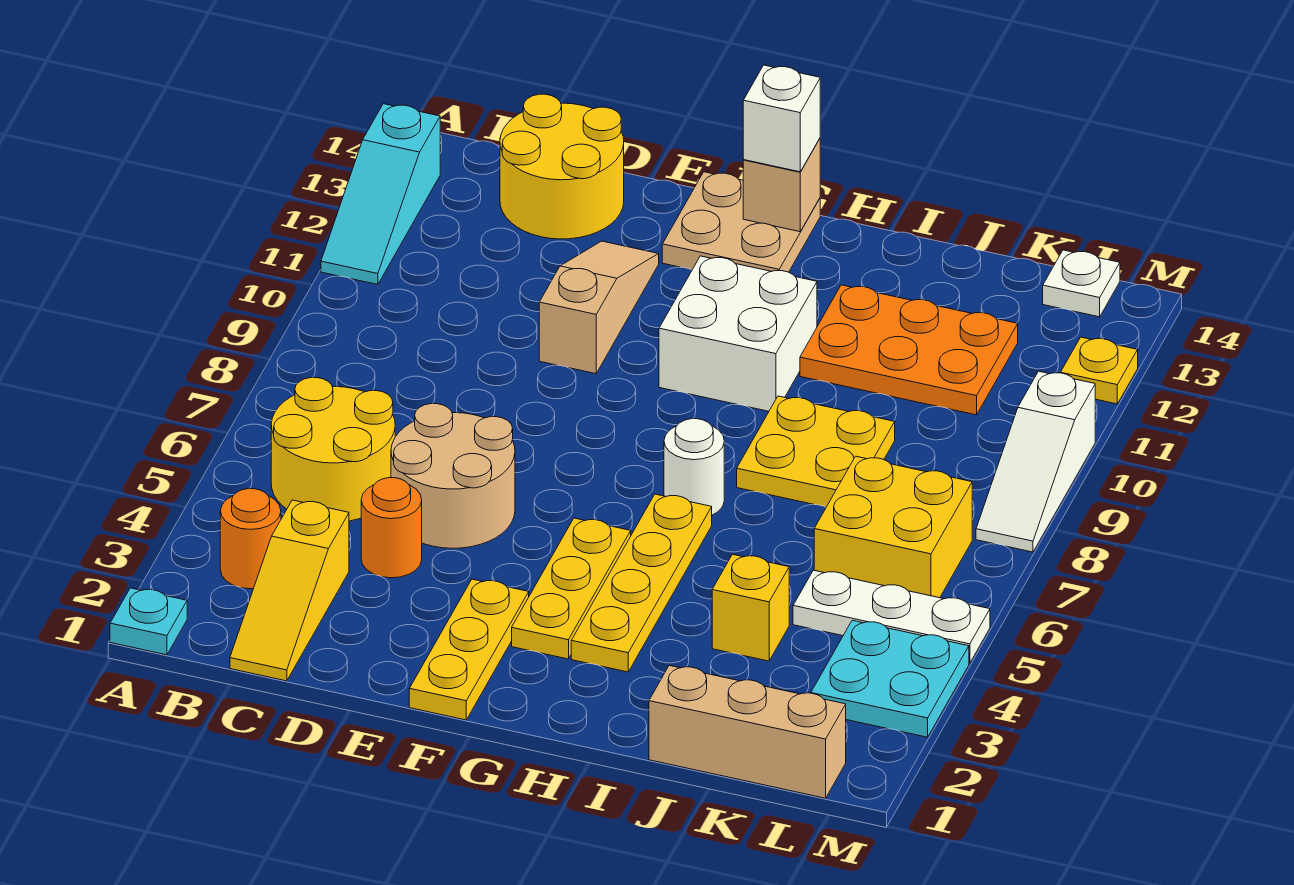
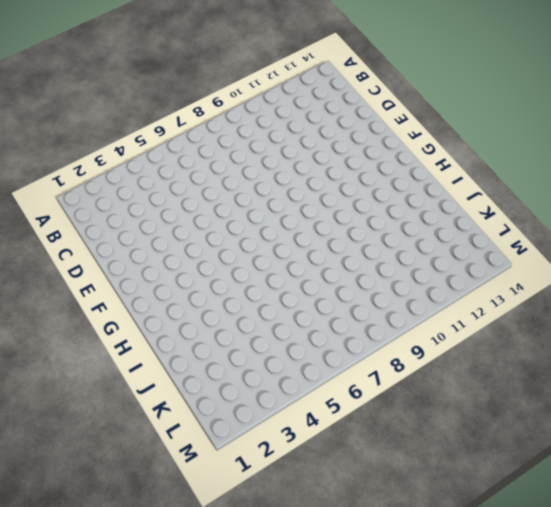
none -> cyan plate A1 level 1
none -> cyan slope A11:A13 level 1 top 13
none -> orange round brick B3 level 1

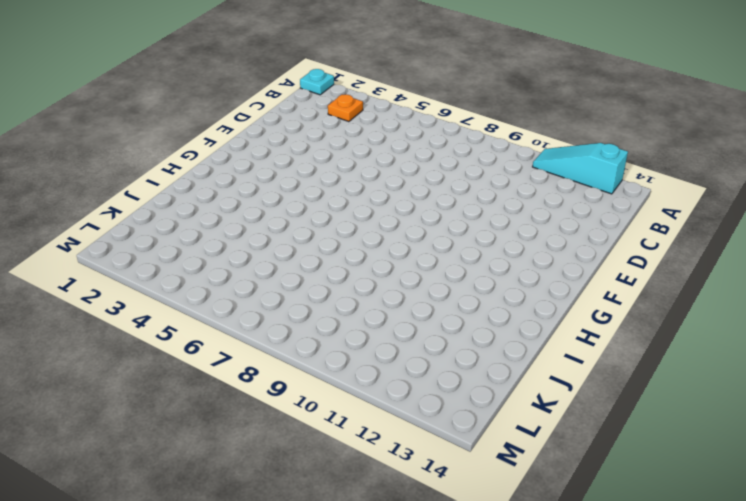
orange plate B3 level 1 -> orange round brick B3 level 1
none -> yellow round brick B5:C6 level 1
none -> yellow slope C1:C3 level 1 top 3
none -> yellow round brick C13:D14 level 1

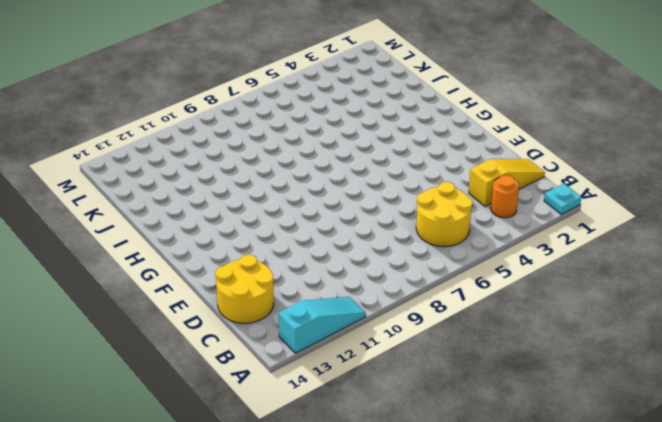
none -> orange round brick D4 level 1
none -> tan round brick D5:E6 level 1
none -> tan slope E10:E12 level 1 top 10

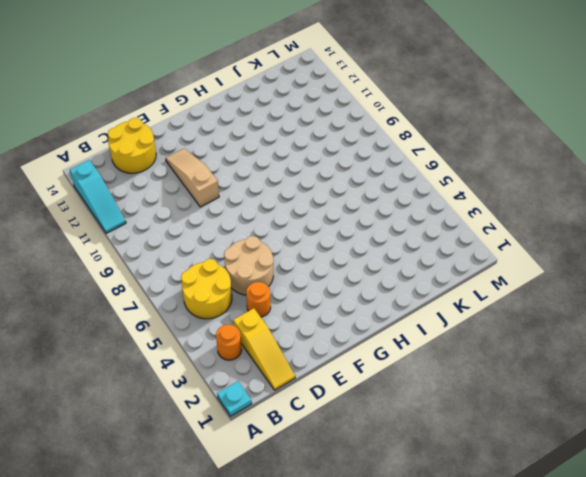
none -> yellow plate F1:F3 level 1
none -> tan plate F13:G14 level 1
none -> yellow plate G3:G5 level 1

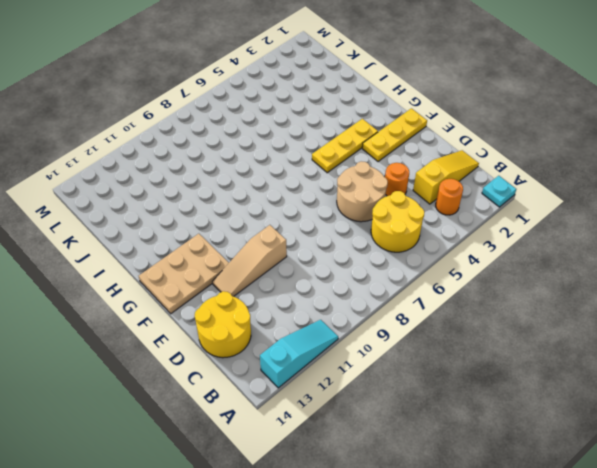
tan plate F12:G14 level 1 -> tan plate F13:G14 level 1
none -> white brick G10:H11 level 1
none -> yellow plate H3:H6 level 1
none -> white round brick H7 level 1

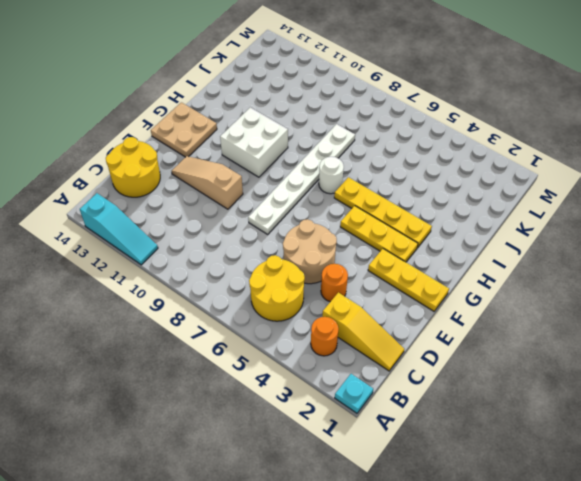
white plate E8:J8 level 1 -> yellow plate I8:J9 level 1
none -> orange plate I11:K12 level 1
none -> tan brick J1:L1 level 1
none -> yellow brick J4 level 1

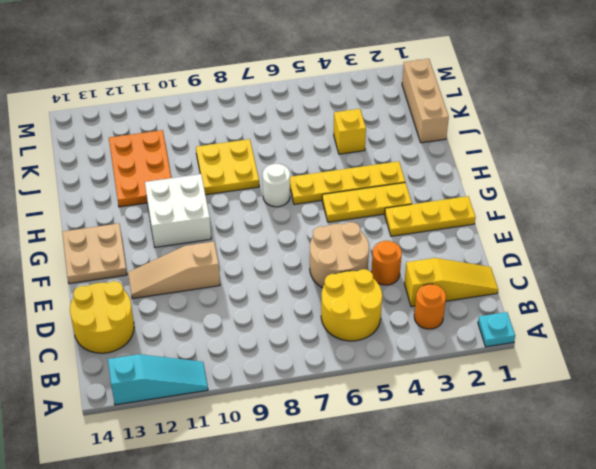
none -> white plate K5:M5 level 1
none -> yellow brick K6:L7 level 1
none -> cyan plate L3:M4 level 1

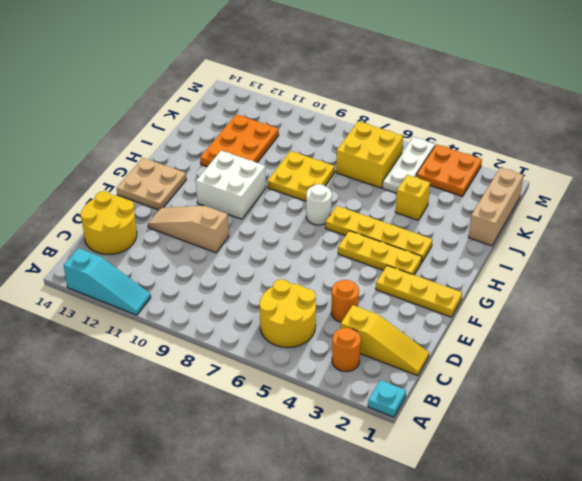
orange plate L3:M4 level 1 -> cyan plate L3:M4 level 1
none -> tan round brick D5:E6 level 1
none -> white plate L14 level 1
none -> white slope M8:M10 level 1 top 10

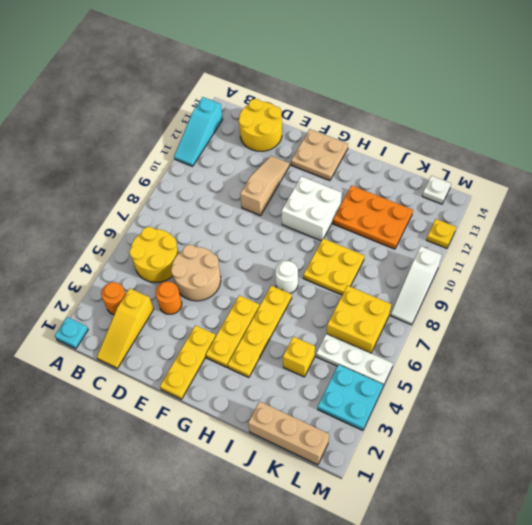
none -> tan brick G14 level 2
none -> white brick G14 level 3

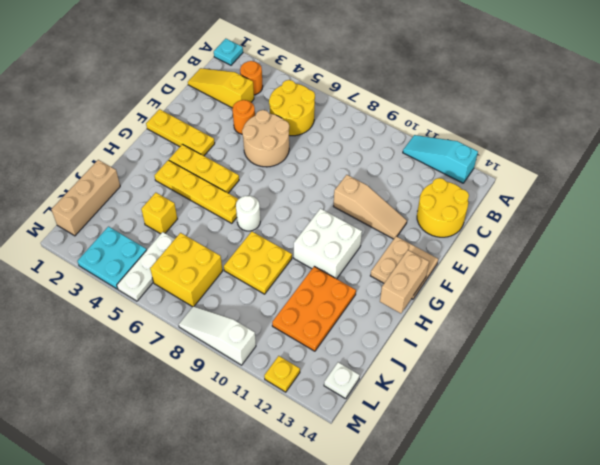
tan brick G14:H14 level 2 -> tan brick G14 level 2
none -> white brick G14 level 3

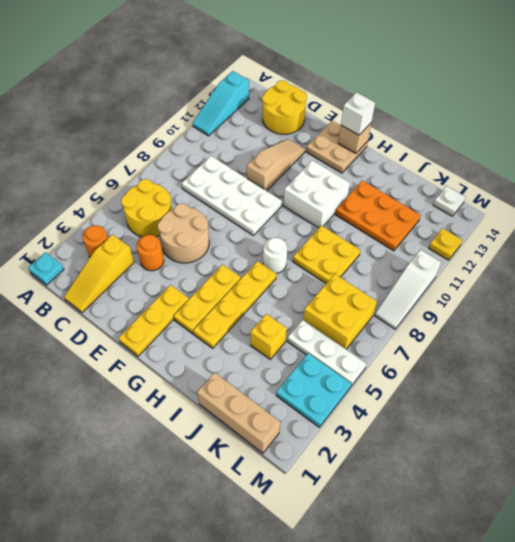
white plate C8:F9 level 1 -> none

